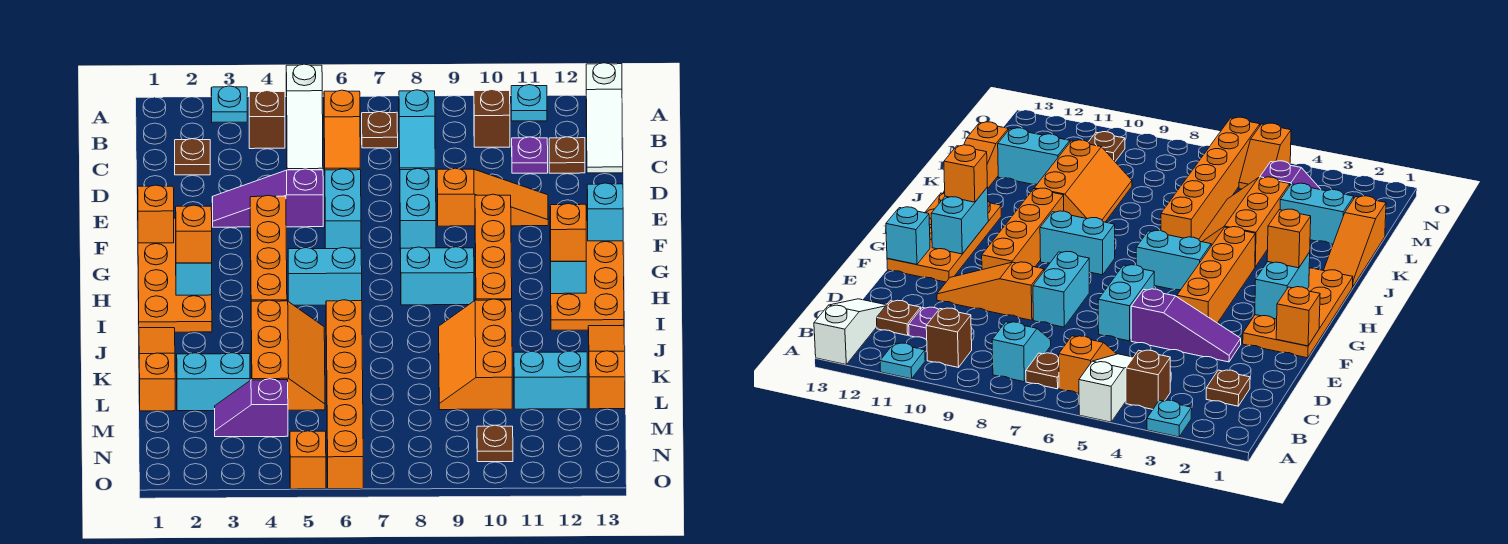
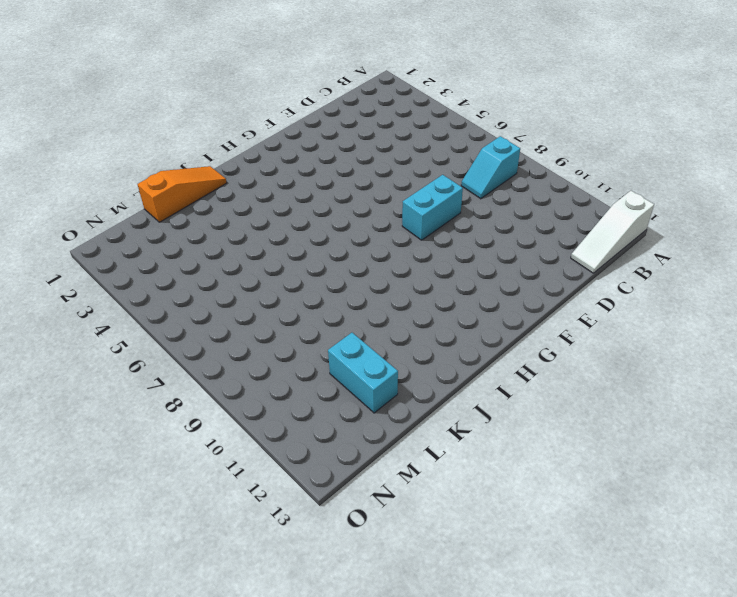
none -> cyan plate A3 level 1
none -> white slope A5:C5 level 1 top A
none -> cyan plate A11 level 1
none -> brown brick B4 level 1

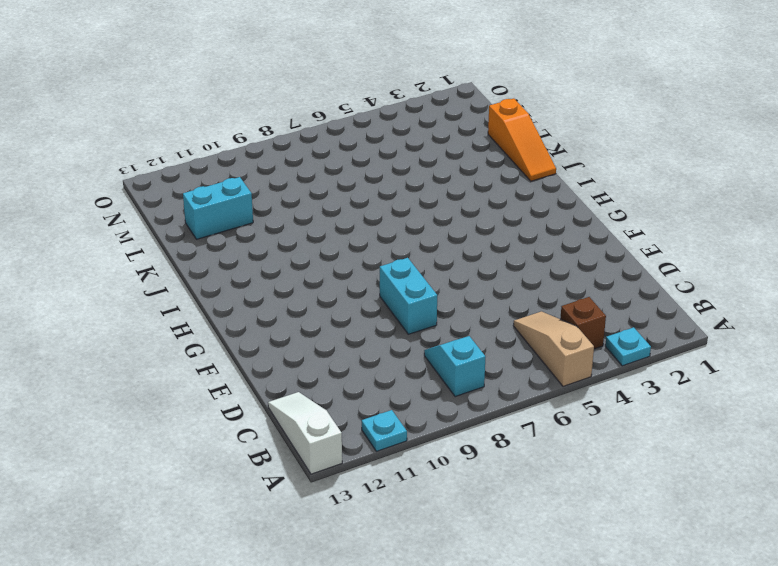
tan slope A5:C5 level 1 top A -> white slope A5:C5 level 1 top A
none -> orange slope B6:C6 level 1 top B
none -> brown plate B7 level 1
none -> brown brick B10 level 1
none -> brown plate C2 level 1

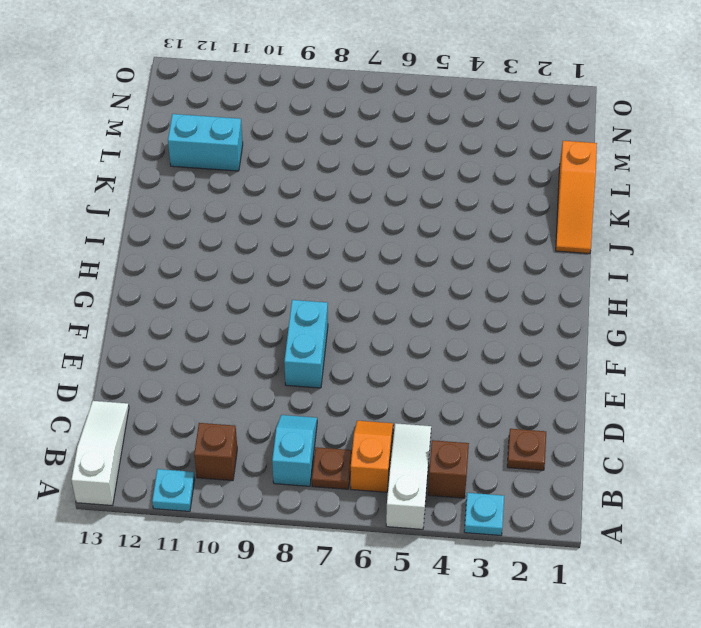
none -> purple plate C11 level 1
none -> brown plate C12 level 1
none -> purple slope E3:E5 level 1 top 5
none -> cyan brick E6:F6 level 1

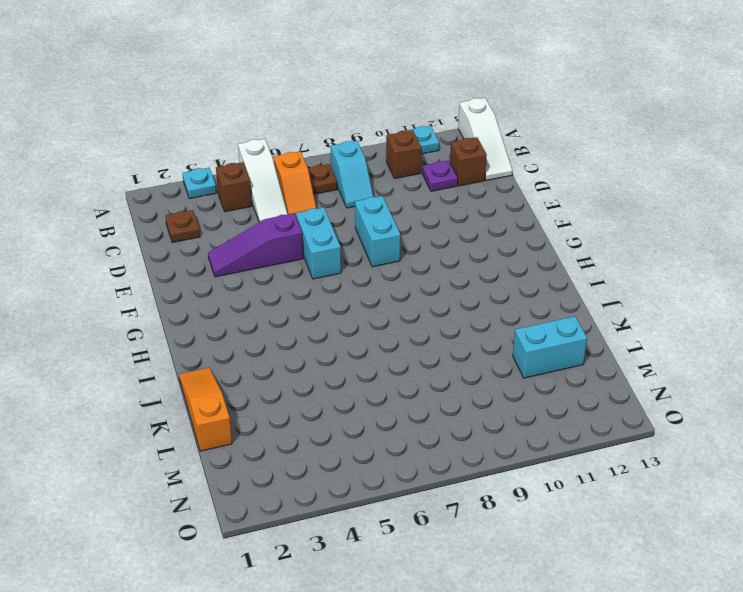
brown brick C12 level 1 -> brown plate C12 level 1
none -> orange slope E9:E11 level 1 top 9
none -> orange plate F1:I2 level 1
none -> orange brick F4:I4 level 1
none -> orange brick F10:I10 level 1

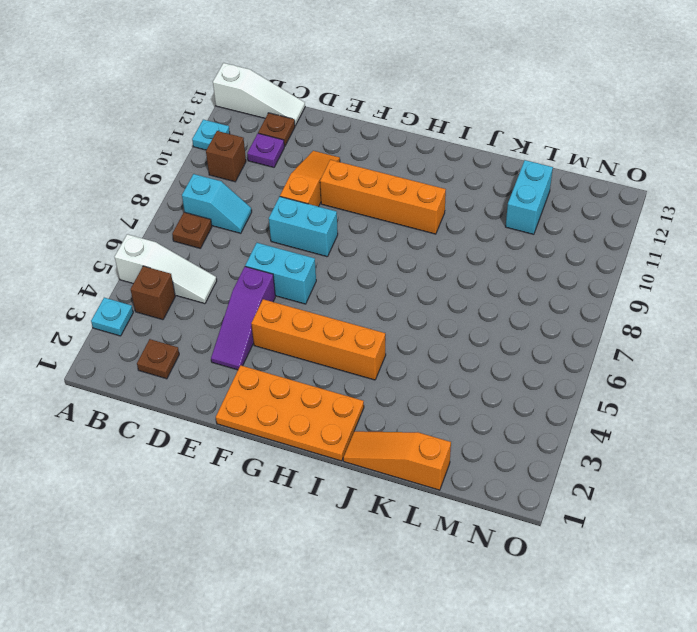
none -> orange slope B6:C6 level 1 top B
none -> orange plate F12:I13 level 1
none -> cyan brick H5:H6 level 1
none -> cyan brick H8:H9 level 1

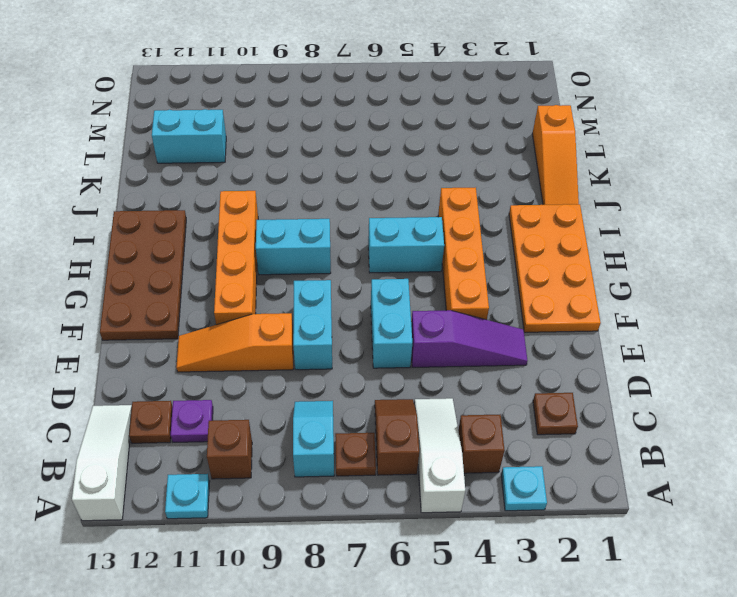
brown slope B6:C6 level 1 top B -> orange slope B6:C6 level 1 top B
brown plate F12:I13 level 1 -> orange plate F12:I13 level 1
none -> orange slope J4:L5 level 1 top 4
none -> orange brick J6:O6 level 1
none -> orange slope J9:L10 level 1 top 10
none -> orange slope J13:L13 level 1 top L

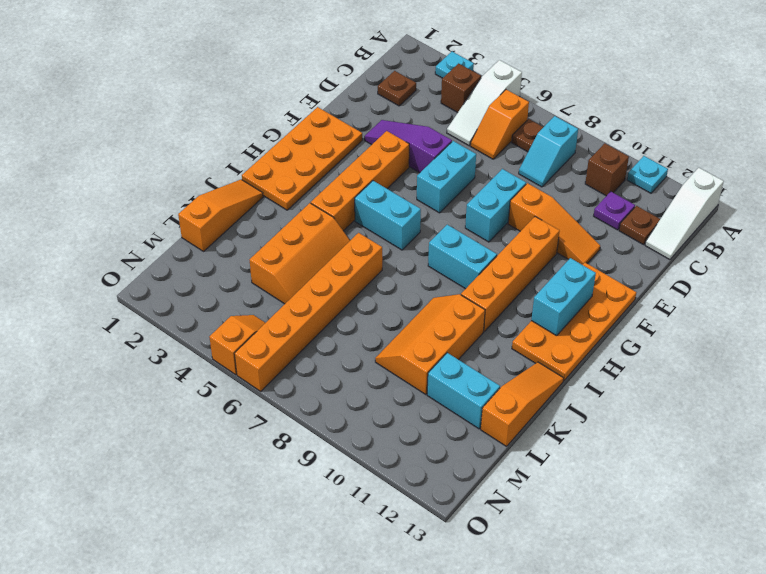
none -> cyan brick L2:L3 level 1
none -> purple slope M3:M4 level 1 top 4
none -> brown plate N10 level 1
none -> orange brick F1 level 2

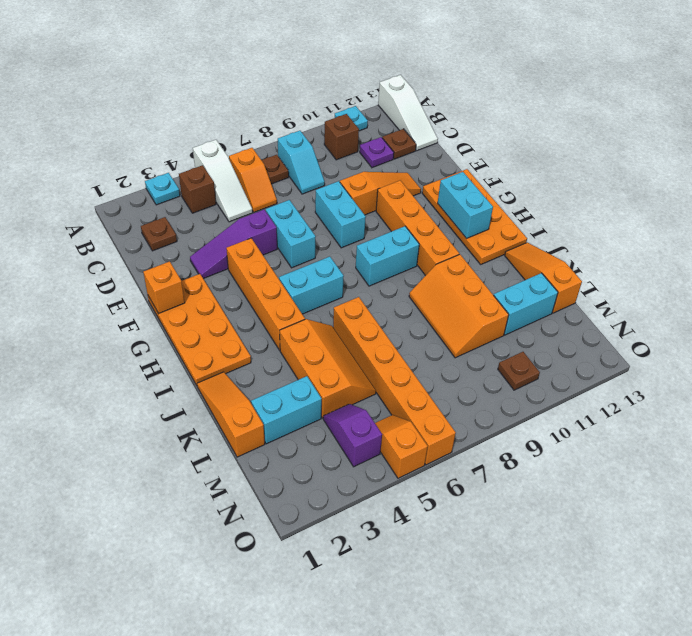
purple slope M4:N4 level 1 top N -> purple slope M3:M4 level 1 top 4
none -> cyan brick F13 level 2
none -> cyan brick G2:H2 level 2
none -> orange brick H2 level 3
none -> orange brick H12 level 3

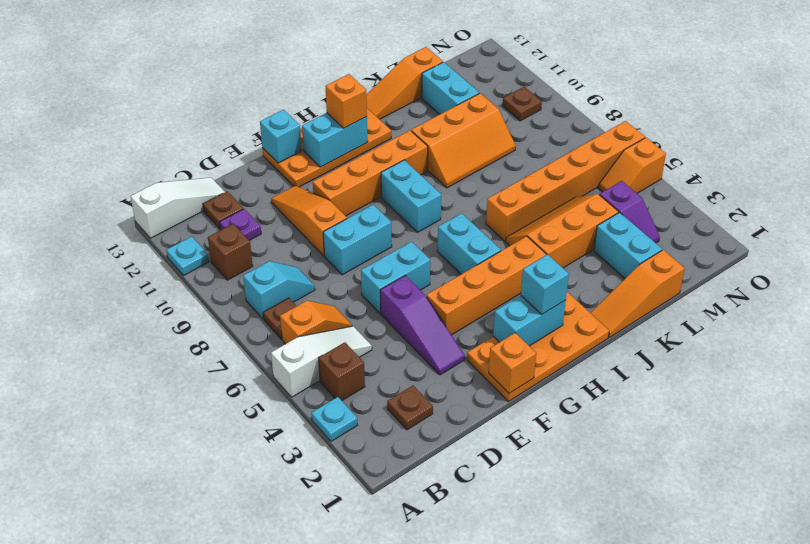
cyan brick H2 level 3 -> orange brick H2 level 3

